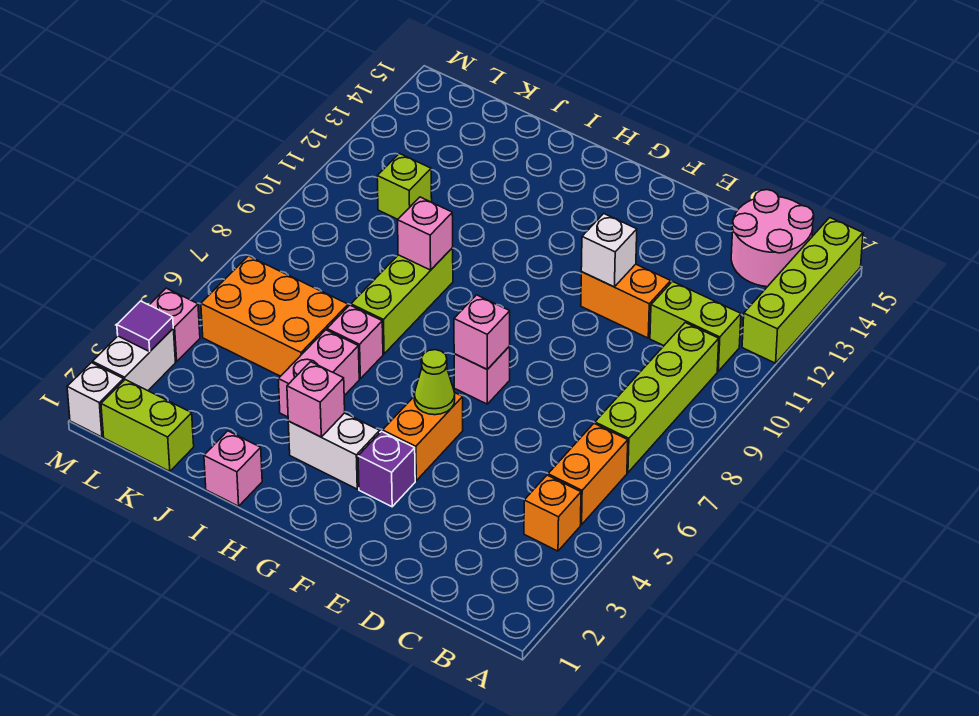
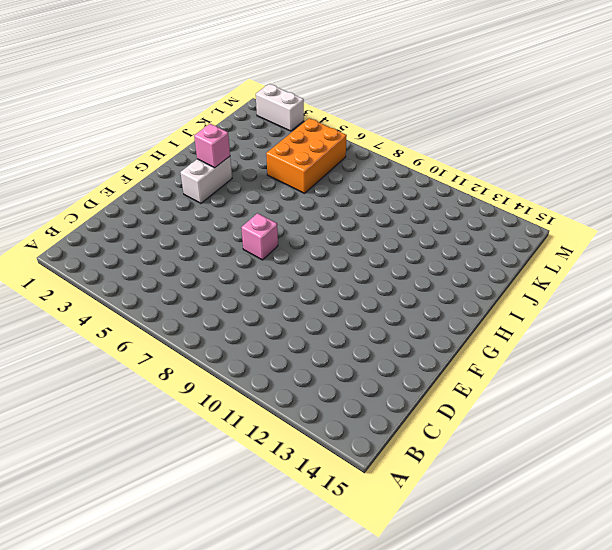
none -> lime brick A12:A15 level 1
none -> orange brick B4 level 1
none -> orange brick B5:B6 level 1

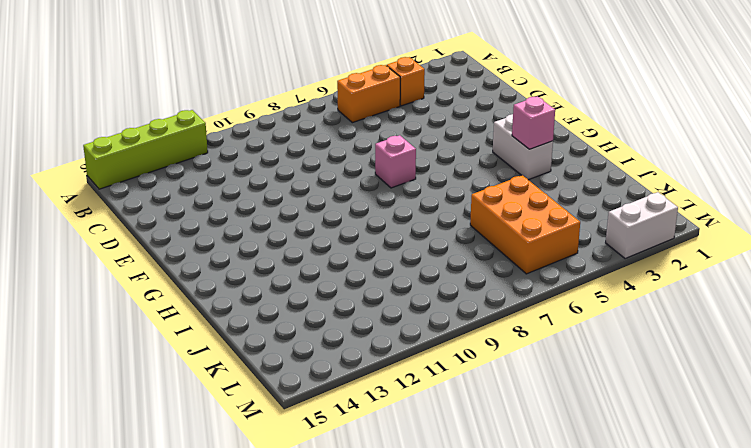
none -> lime brick B7:B10 level 1
none -> lime brick B11:C11 level 1
none -> pink round brick B14:C15 level 1

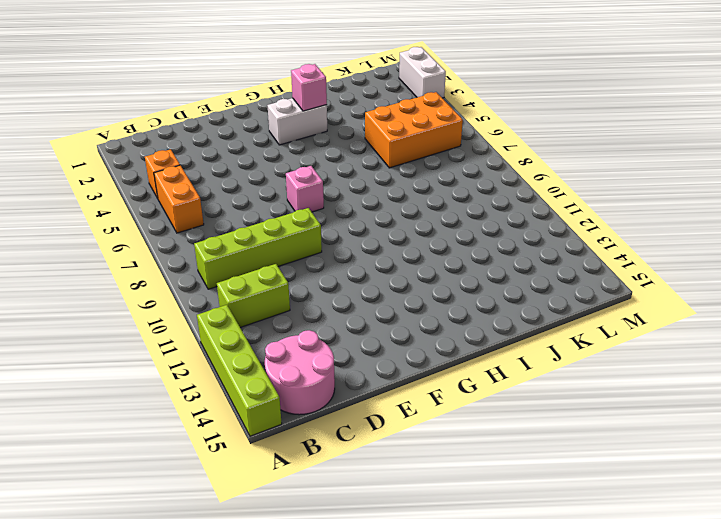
lime brick B9:E9 level 1 -> lime brick B7:B10 level 1
none -> orange brick D11:E11 level 1
none -> purple brick F3 level 1
none -> orange brick F4:F5 level 1

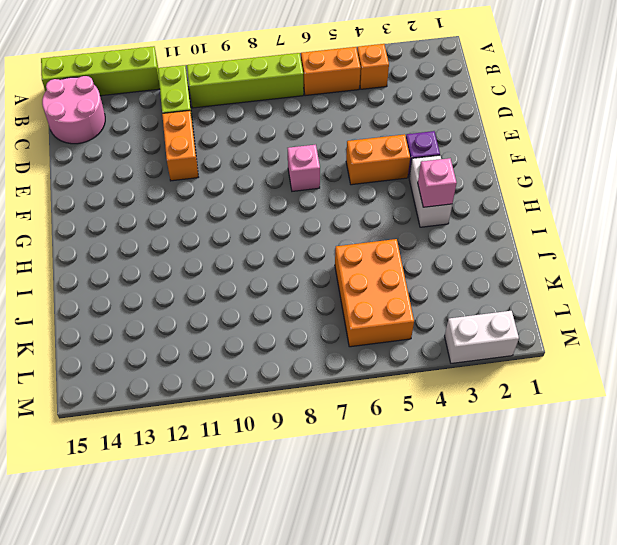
none -> pink brick I1 level 1
none -> pink brick I4:I5 level 1
none -> pink brick I6 level 1

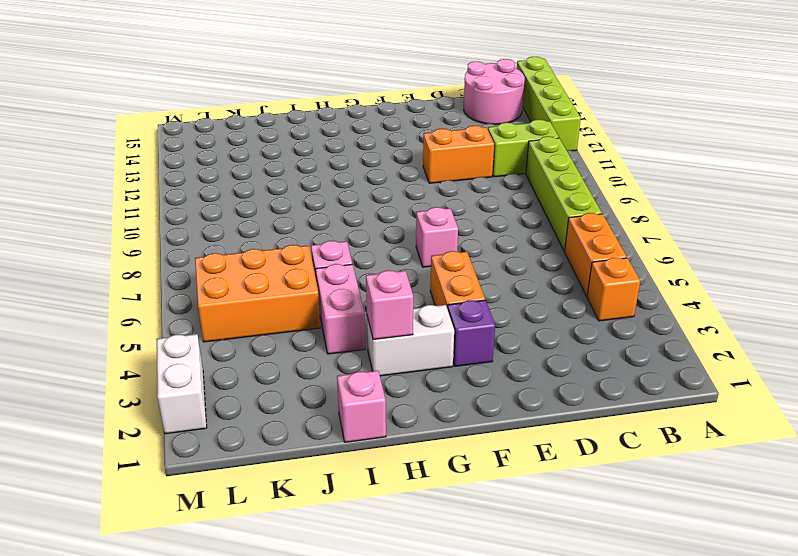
none -> lime brick I7:I9 level 1
none -> lime brick K1:L1 level 1
none -> lime brick K11 level 1

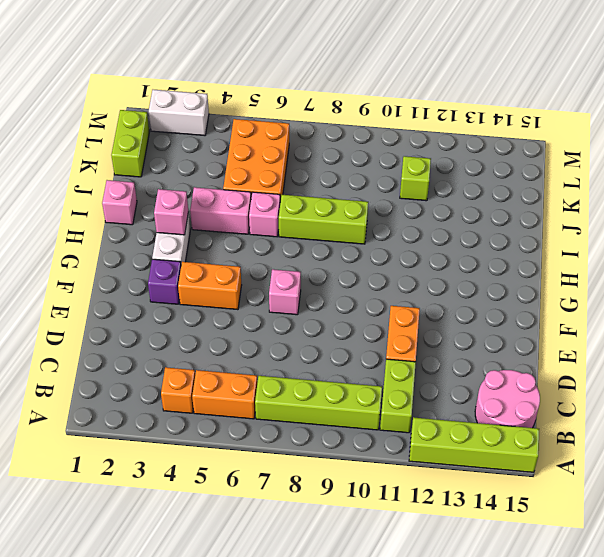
none -> white brick M1 level 1
none -> pink brick M4 level 1
none -> white brick E11 level 2

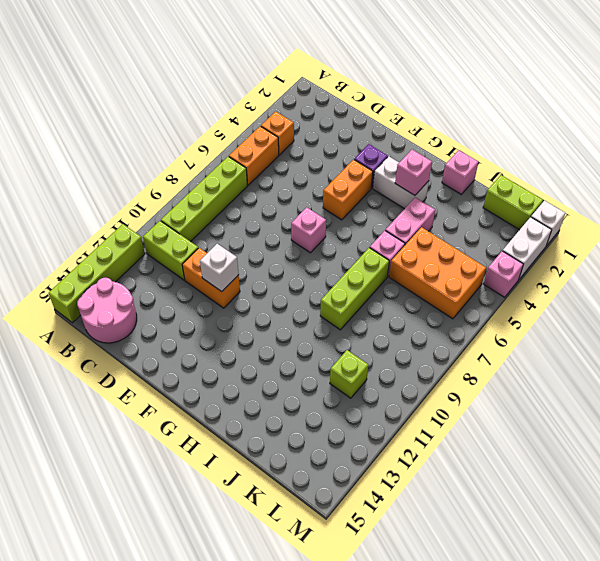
none -> lime cone F5 level 2
none -> pink brick F7 level 2
none -> pink brick I9 level 2

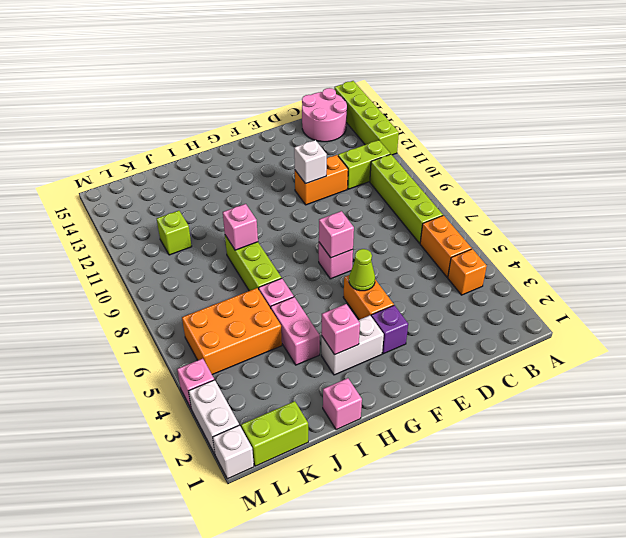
none -> purple tile M3 level 2

